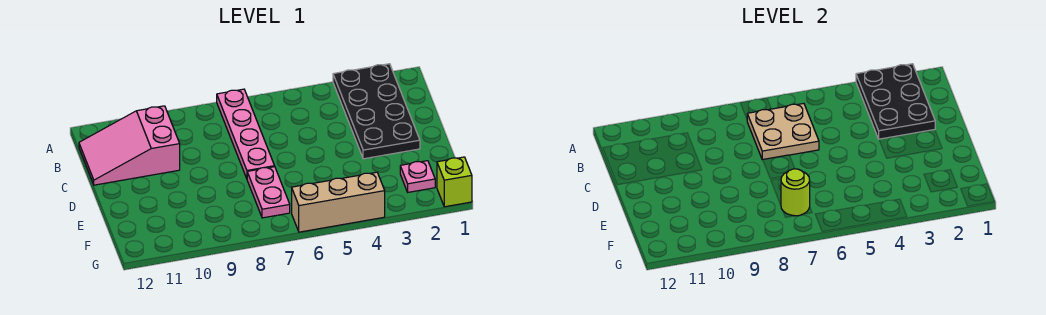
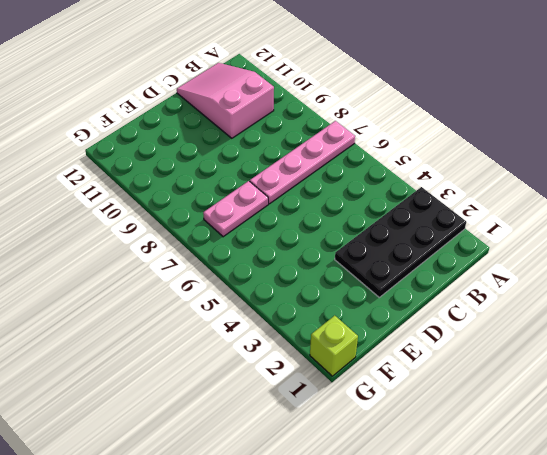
none -> pink plate F2 level 1
none -> tan brick G4:G6 level 1

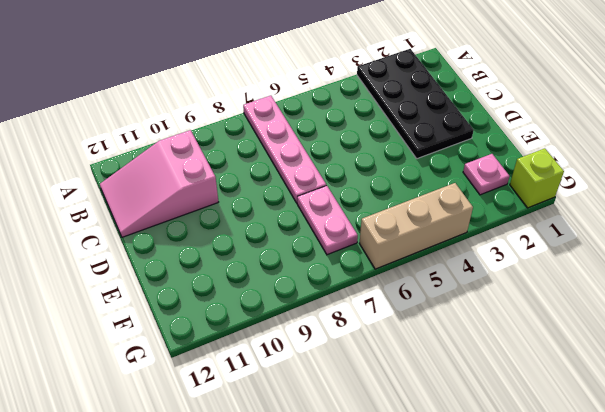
none -> black plate A2:C3 level 2
none -> tan plate B6:C7 level 2

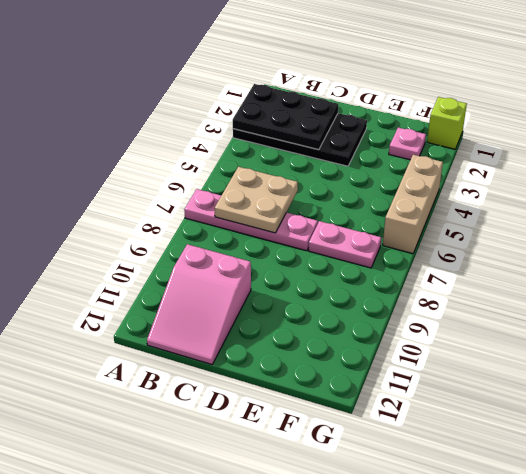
none -> lime round brick F7 level 2

